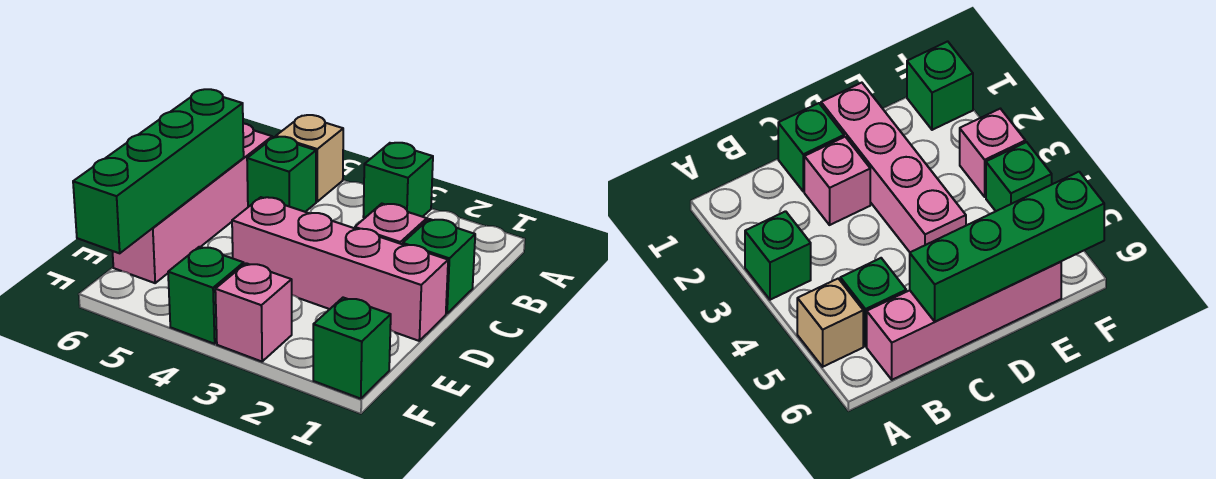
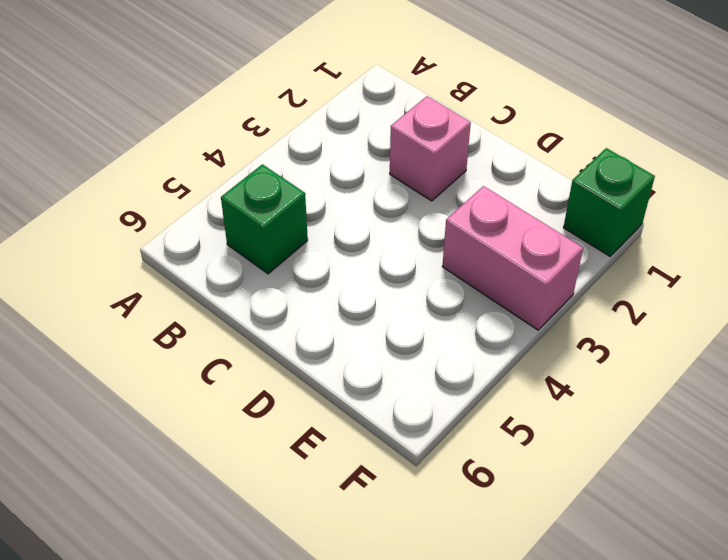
pink brick E3:F3 level 1 -> pink brick F3 level 1
none -> green brick A3 level 1
none -> tan brick A5 level 1

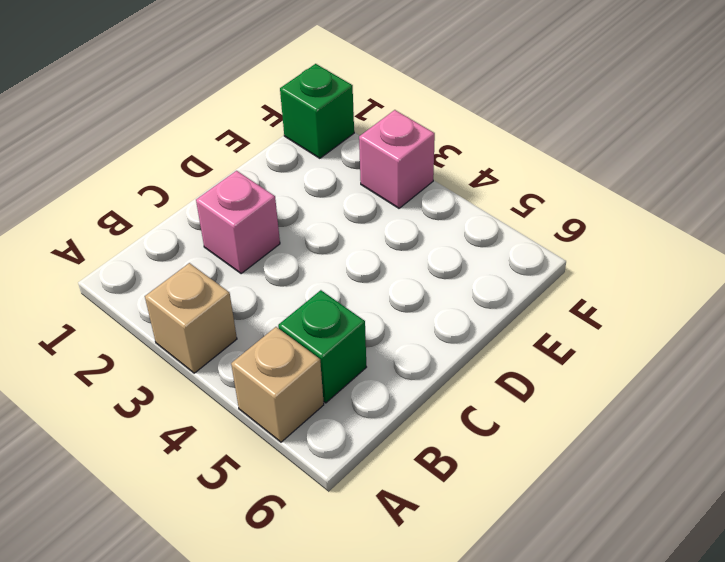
tan brick A3 level 1 -> green brick A3 level 1
none -> pink brick B6:E6 level 1
none -> green brick C1 level 1

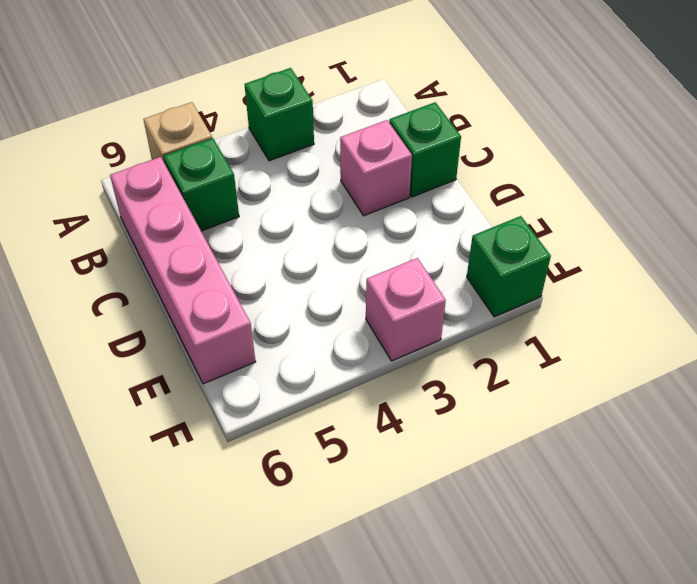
none -> pink brick D1:D4 level 1
none -> green brick F4 level 1

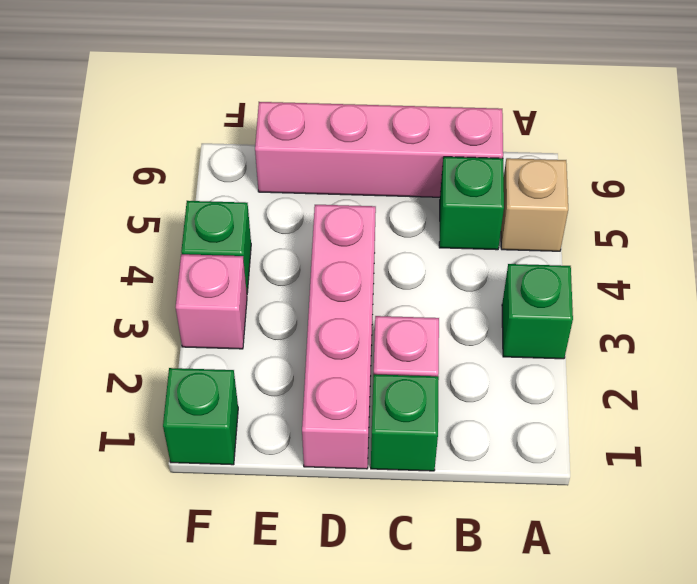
none -> green brick C6:F6 level 2

